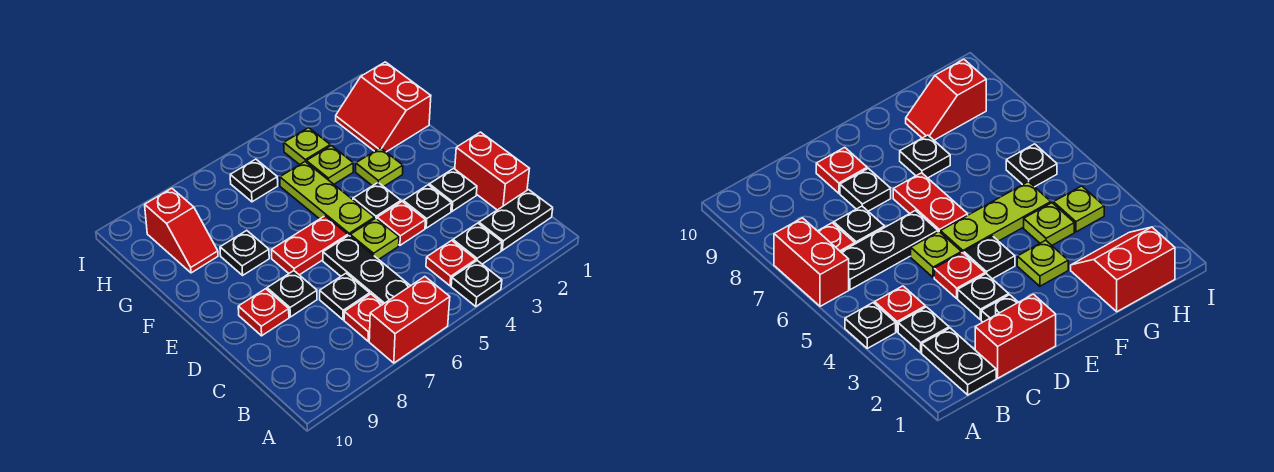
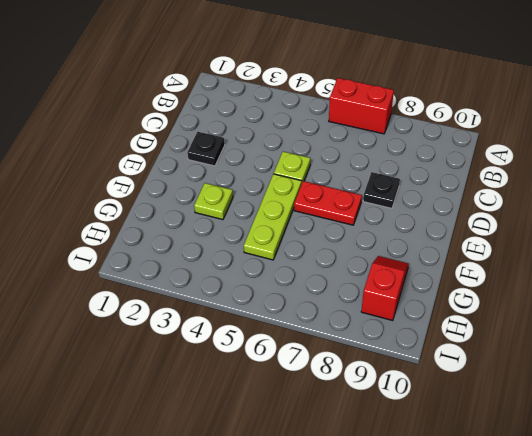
none -> black plate A4 level 1
none -> black plate B1:B2 level 1
none -> black plate B3 level 1

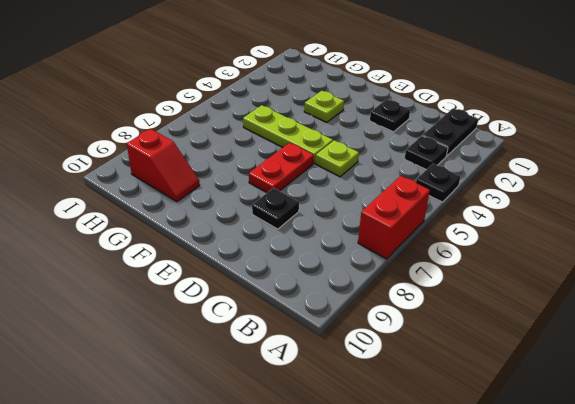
none -> red plate B4 level 1
none -> black plate B6:D6 level 1
none -> red plate B7 level 1

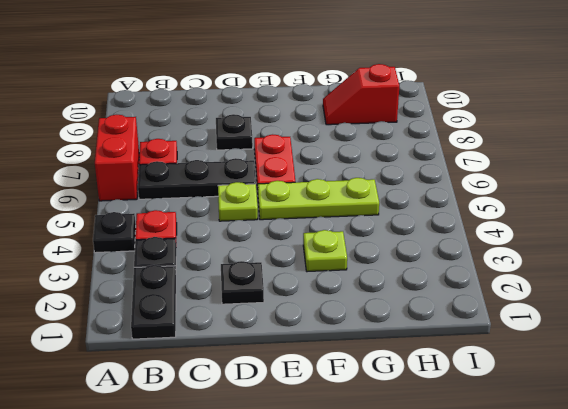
none -> red brick C1:D1 level 1
none -> black plate C7 level 1
none -> black plate D3 level 1

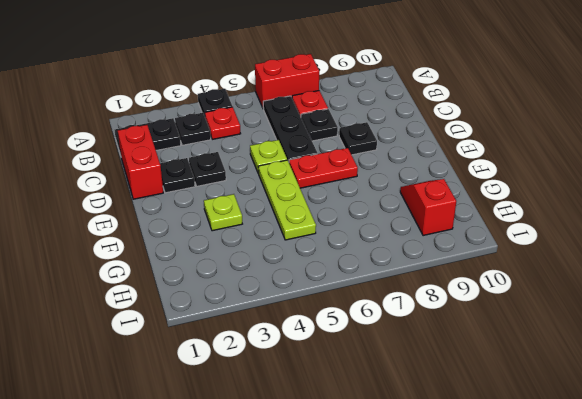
none -> red plate D4 level 1
none -> red plate D9 level 1
none -> black plate E4 level 1

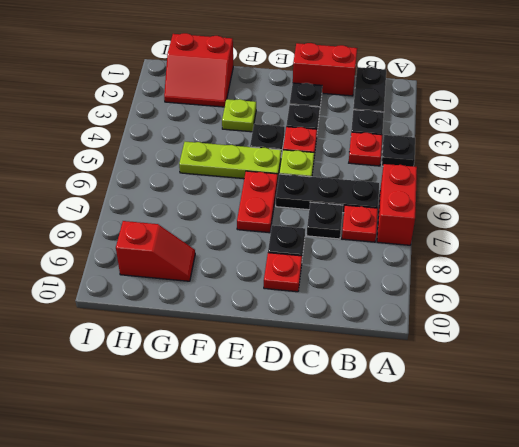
none -> black plate F8 level 1
none -> lime plate G4 level 1
none -> lime plate H4 level 1

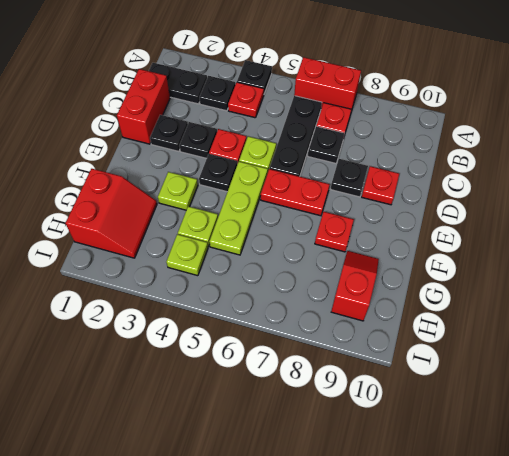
red plate F8 level 1 -> black plate F8 level 1
none -> black plate H6 level 1

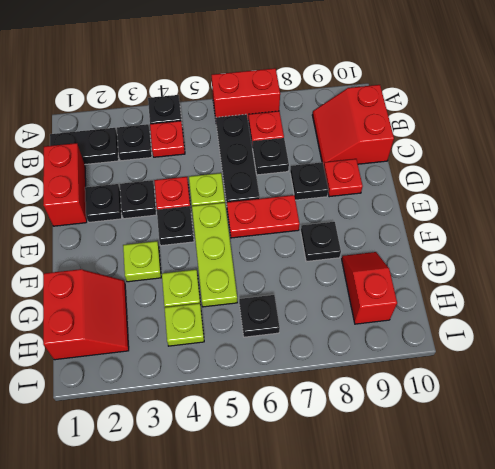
red slope B9:C10 level 1 top 10 -> none

